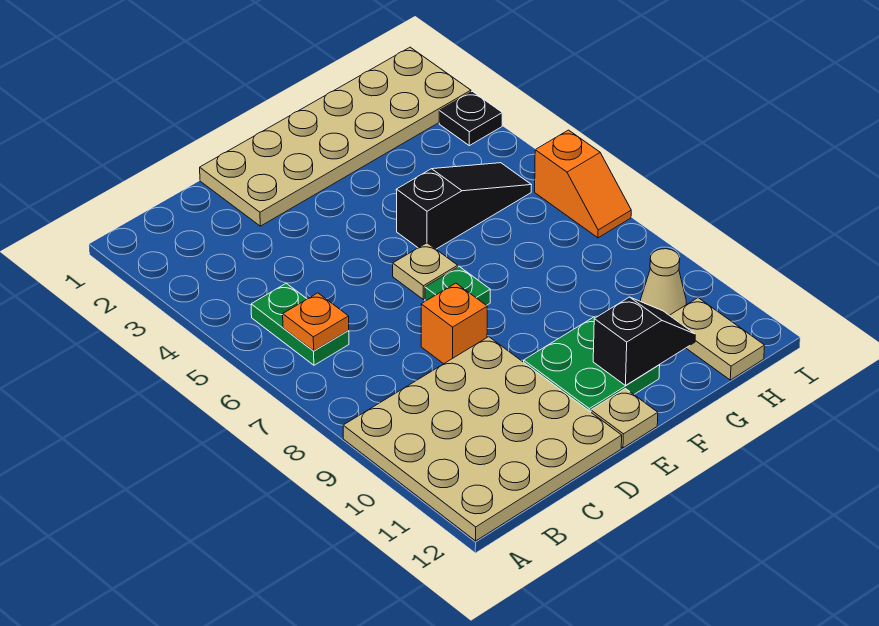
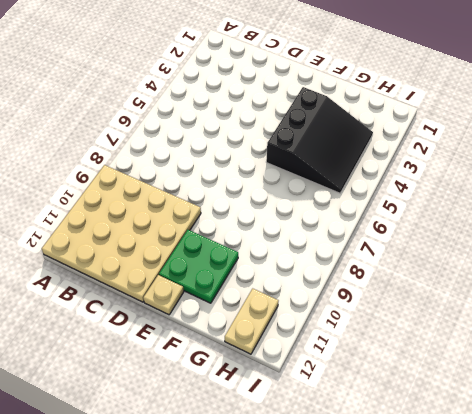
black slope F3:H5 level 1 top F -> black slope F5:H5 level 1 top F
none -> green plate B5:B6 level 1
none -> tan plate D1:I2 level 1
none -> orange brick D8 level 1

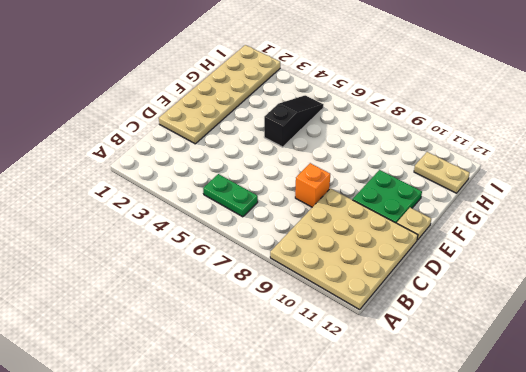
none -> tan plate E6 level 1
none -> green plate E7 level 1
none -> tan cone H10 level 1

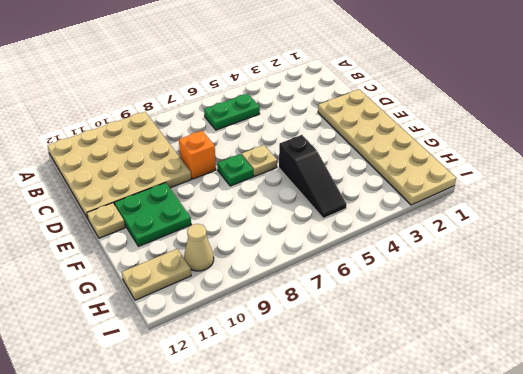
none -> black plate I3 level 1
none -> orange slope I6:I7 level 1 top 6
none -> orange plate B6 level 2

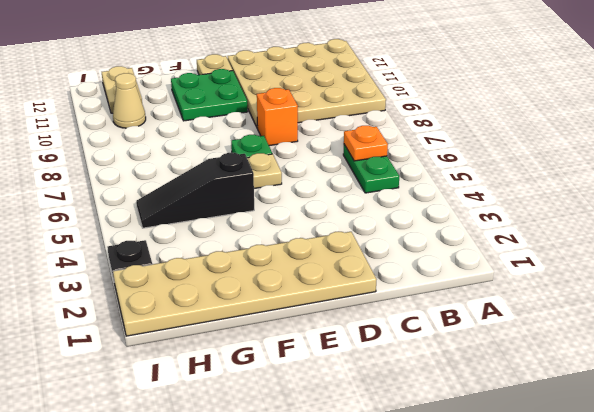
none -> orange slope I6:I7 level 1 top 6
none -> black slope F11:G11 level 2 top F

